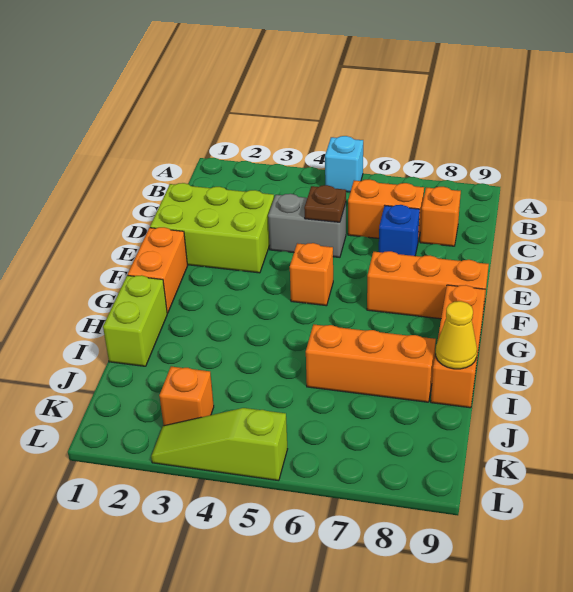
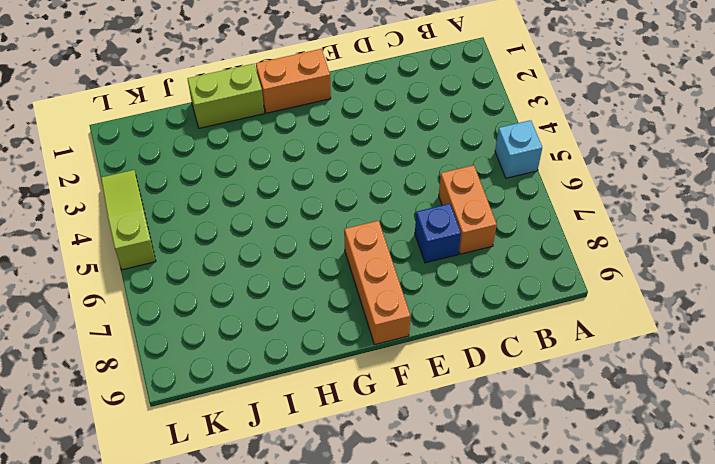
none -> orange brick C8 level 1
none -> lime brick D1:E3 level 1
none -> grey brick D4:D5 level 1

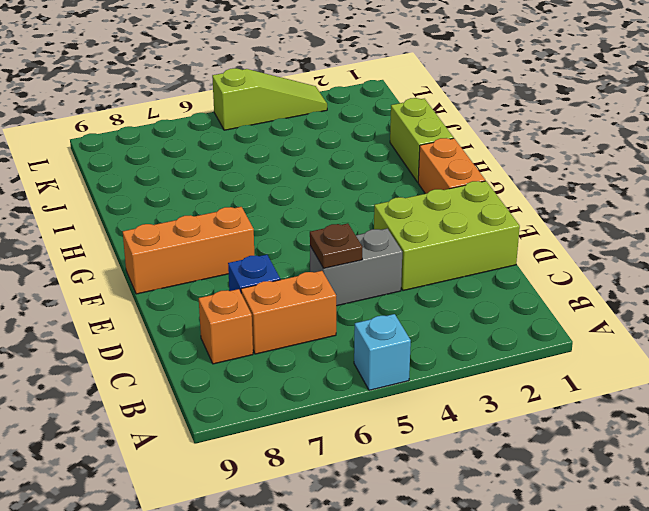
none -> orange brick F5 level 1
none -> orange brick G9:I9 level 1
none -> orange brick I6:I8 level 1

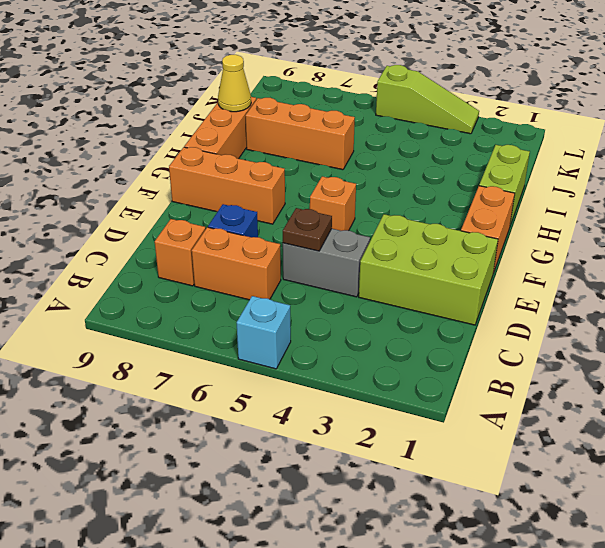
none -> orange brick K3 level 1

